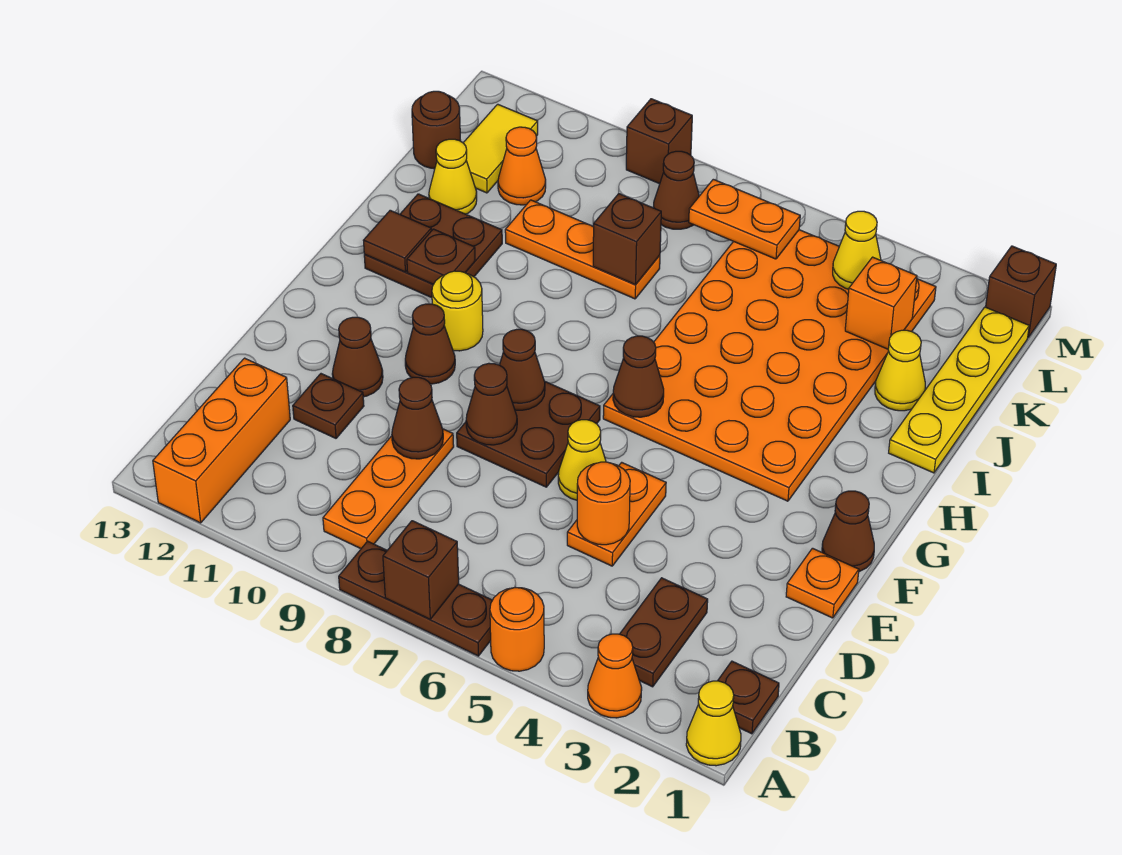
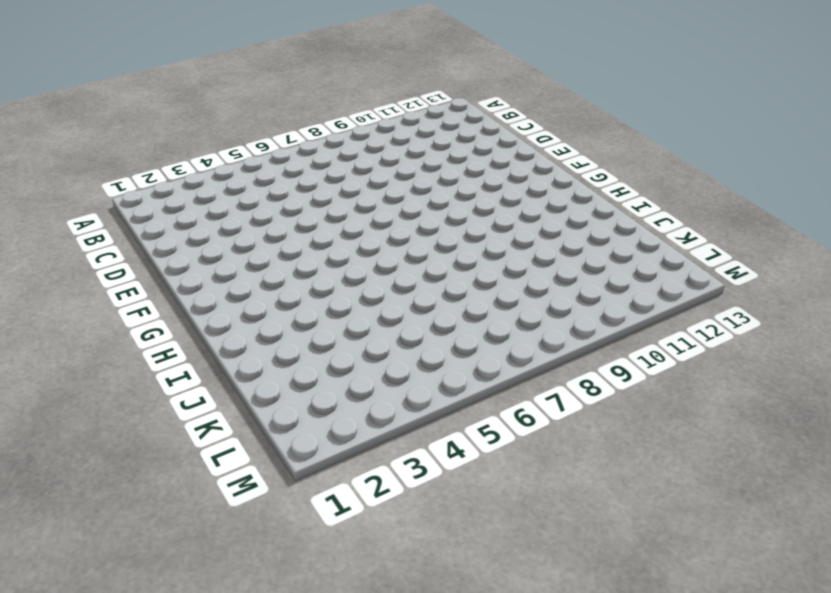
none -> yellow cone A1 level 1
none -> orange cone A3 level 1
none -> orange round brick A5 level 1
none -> brown plate A6:A8 level 1

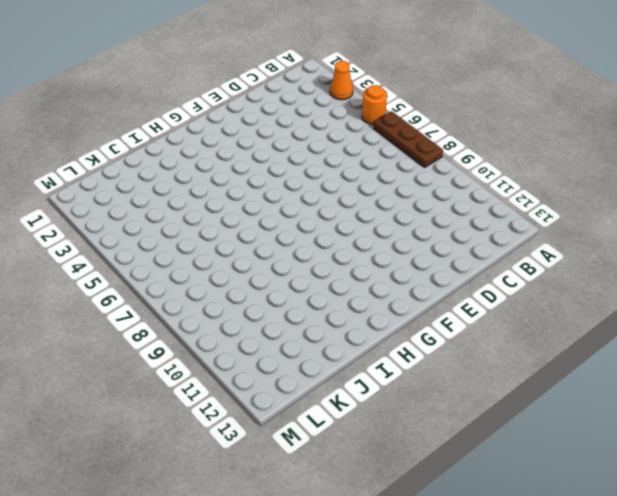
none -> yellow cone A1 level 1
none -> orange brick A12:C12 level 1
none -> brown plate B1 level 1
none -> brown plate B3:C3 level 1

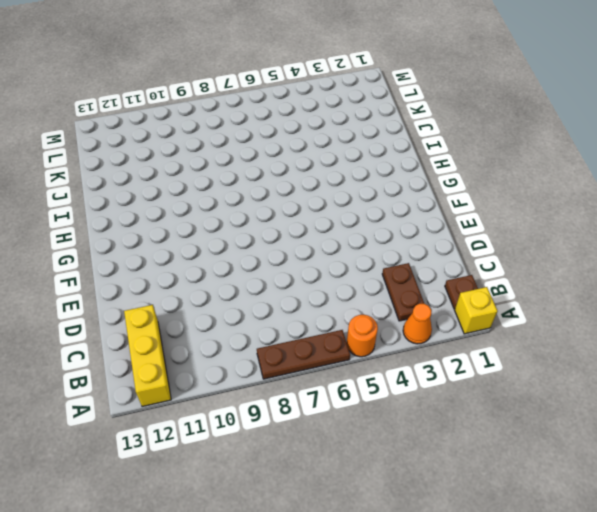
yellow brick A1 level 1 -> yellow cone A1 level 1
yellow brick A12:C12 level 1 -> orange brick A12:C12 level 1
none -> orange plate B9:D9 level 1
none -> orange plate D5:E5 level 1
none -> brown plate D11 level 1
none -> orange plate E1 level 1

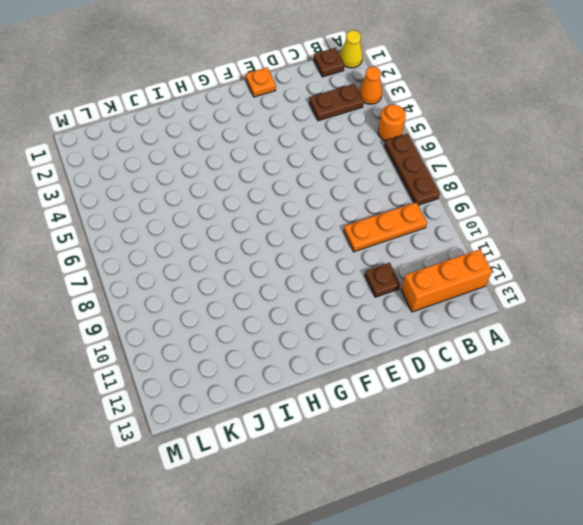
none -> orange plate D5:E5 level 1
none -> yellow cone E6 level 1
none -> brown plate E7:F8 level 1
none -> brown cone E11 level 1

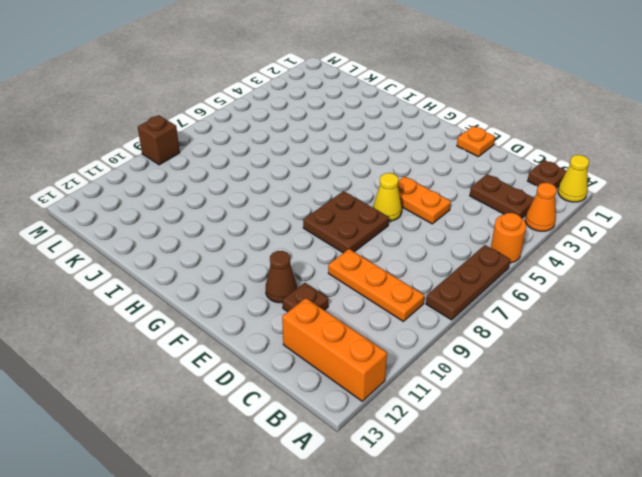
none -> brown cone F1 level 1
none -> brown cone F10 level 1
none -> orange plate G3:L6 level 1
none -> yellow round brick G10 level 1

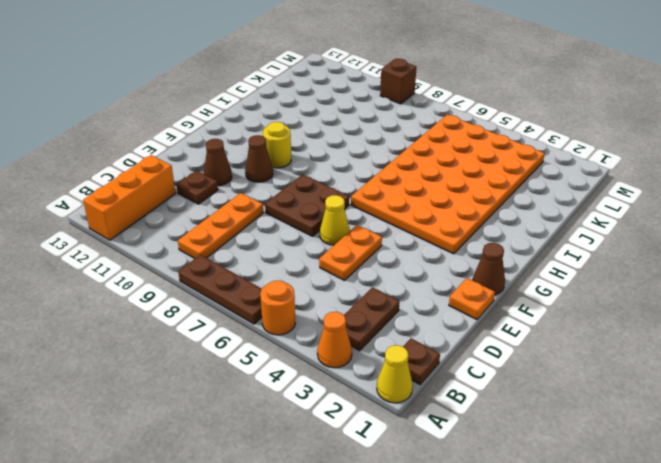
none -> brown plate H11:I12 level 1
none -> yellow plate I1:L1 level 1
none -> yellow cone J2 level 1
none -> orange plate J8:J10 level 1

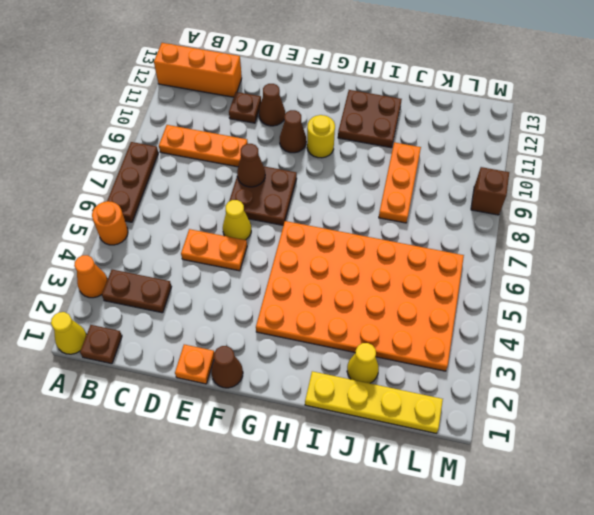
none -> yellow cone J12 level 1
none -> orange cone K11 level 1
none -> yellow tile K12:L12 level 1
none -> brown round brick K13 level 1

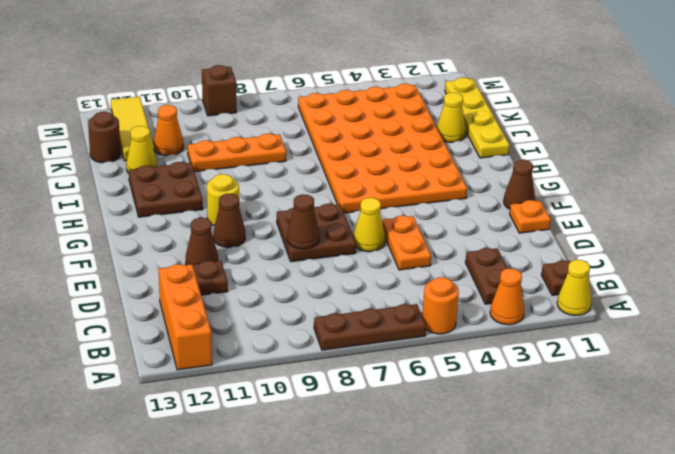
yellow tile K12:M12 level 1 -> yellow tile K12:L12 level 1
none -> orange plate B9:D9 level 1
none -> brown cone L8 level 1
none -> brown brick M1 level 1
none -> brown brick A7 level 2

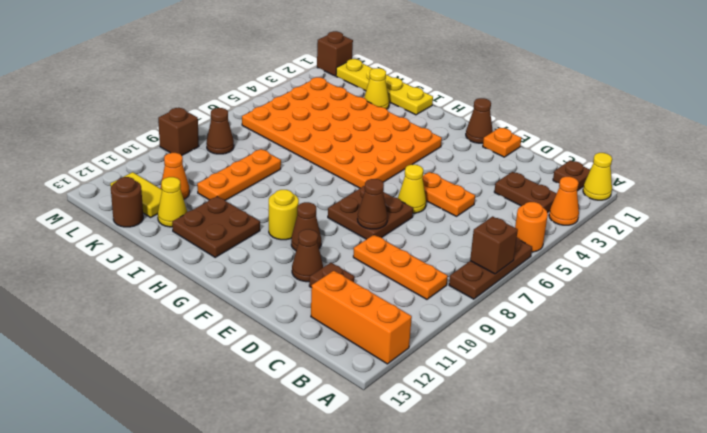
none -> orange round brick D5 level 2
none -> brown cone D9 level 2
none -> brown cone F8 level 2
none -> brown cone G6 level 2

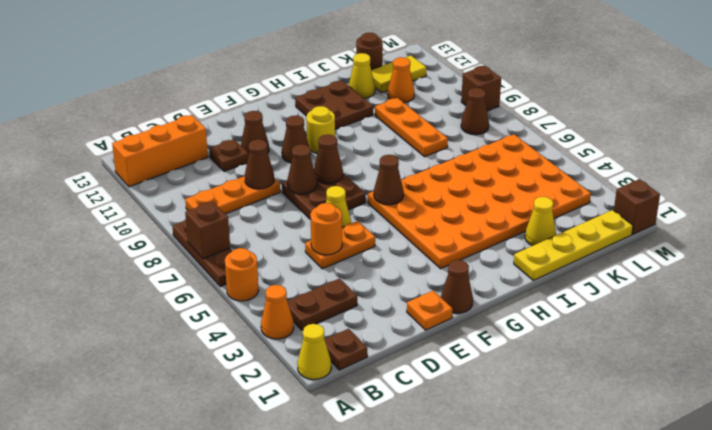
none -> brown plate H11 level 2
none -> brown tile H12 level 2
none -> brown brick J8 level 2
none -> orange brick K3 level 2

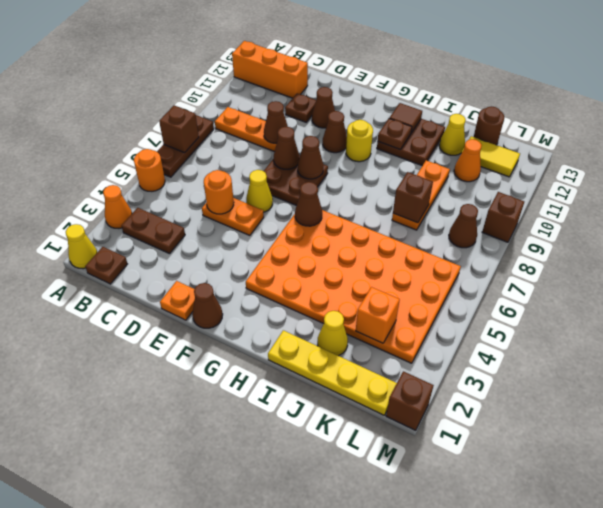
none -> yellow cone L4 level 2
none -> orange plate L6:L7 level 2

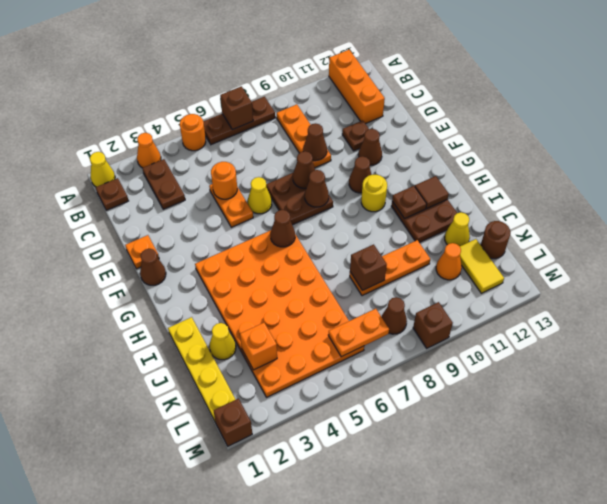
none -> yellow cone L4 level 2

